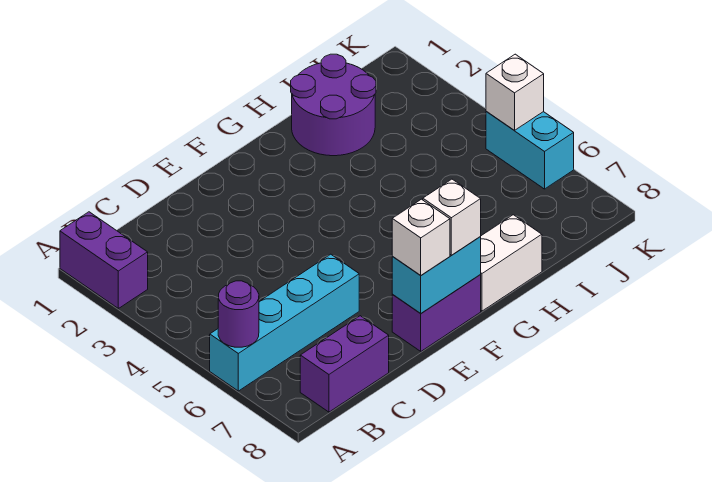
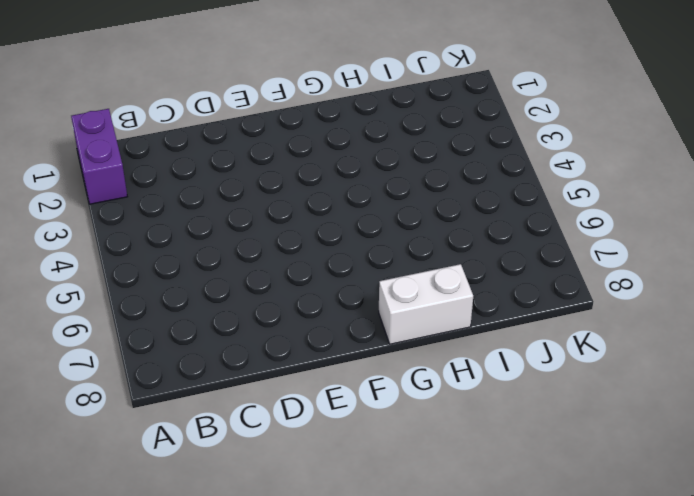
none -> cyan brick A6:D6 level 1
none -> purple brick B8:C8 level 1
none -> purple brick E8:F8 level 1

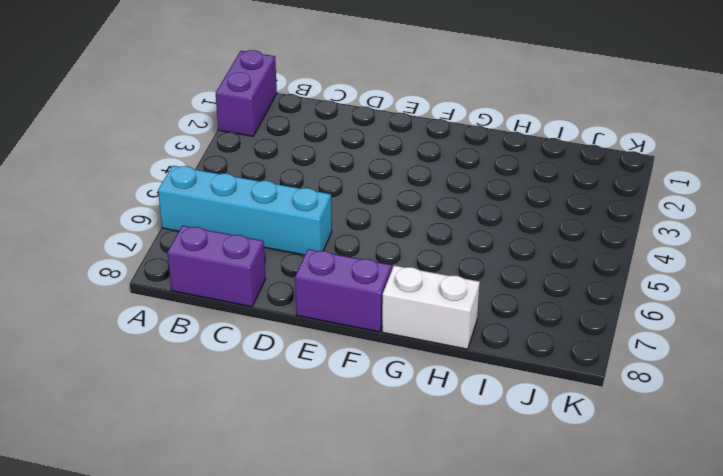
none -> purple round brick H1:I2 level 1
none -> cyan brick K5:K6 level 1
none -> purple round brick A6 level 2

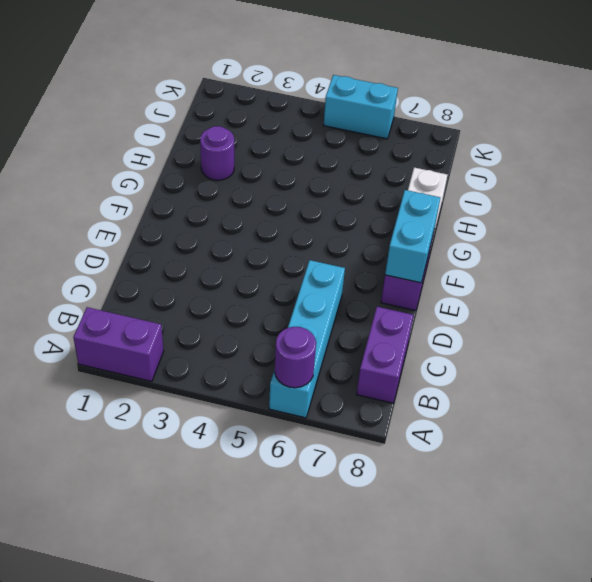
purple round brick H2 level 1 -> purple round brick H1:I2 level 1
none -> white brick K5 level 2
none -> white brick E8 level 3
none -> white brick F8 level 3

